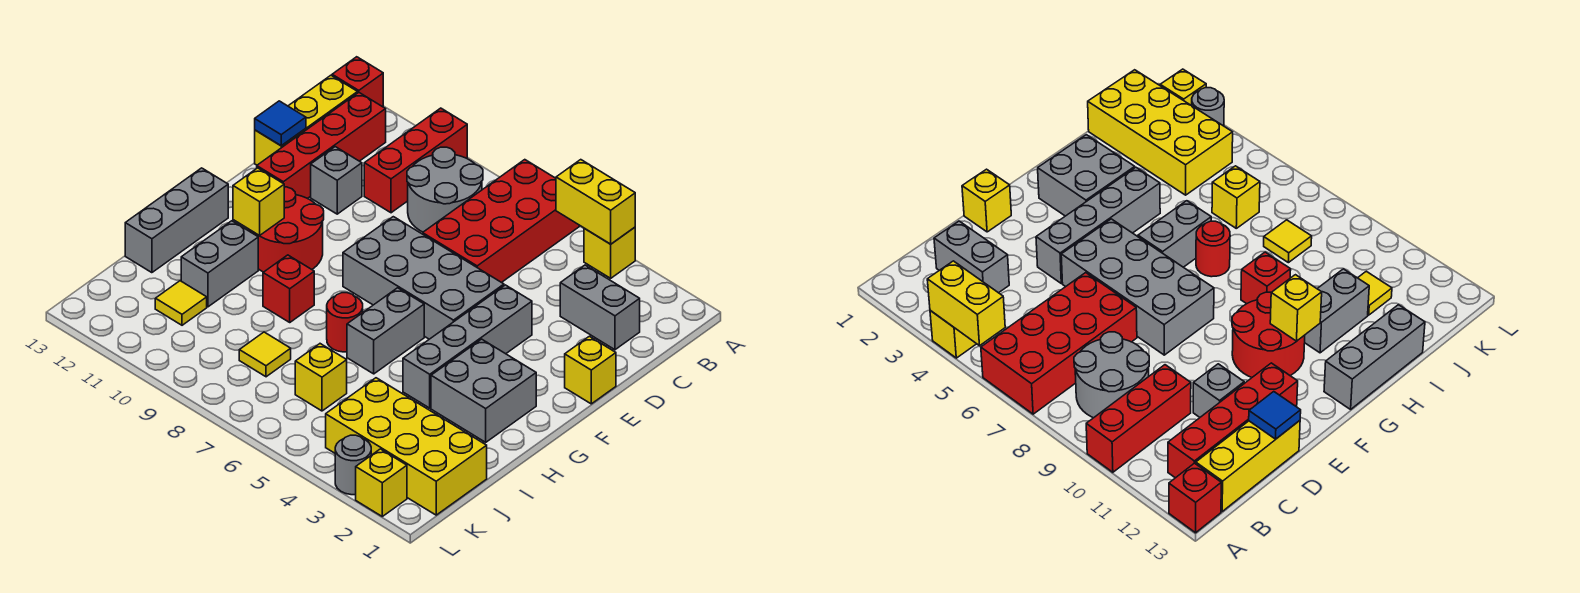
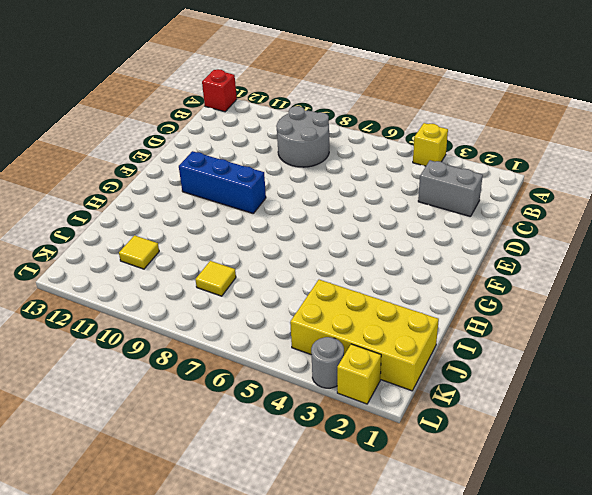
blue brick F9:F11 level 1 -> red round brick F10:G11 level 1
none -> red brick A6:D7 level 1
none -> red brick A10:C10 level 1
none -> red brick B12:E12 level 1

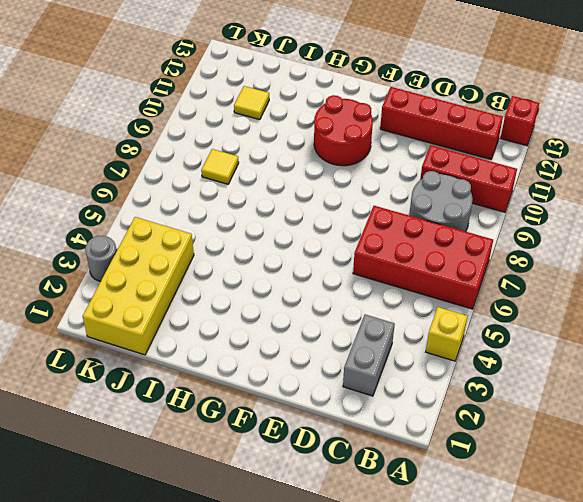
none -> yellow brick B13:D13 level 1
none -> grey brick D11 level 1
none -> yellow brick E1 level 1

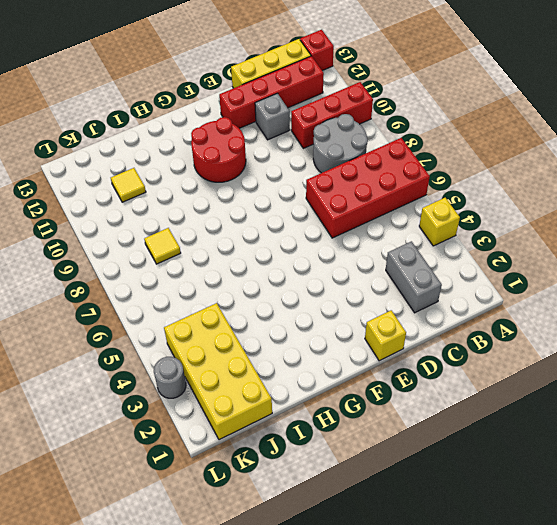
none -> grey brick E4:H4 level 1
none -> grey brick E5:F8 level 1
none -> grey brick G2:H3 level 1

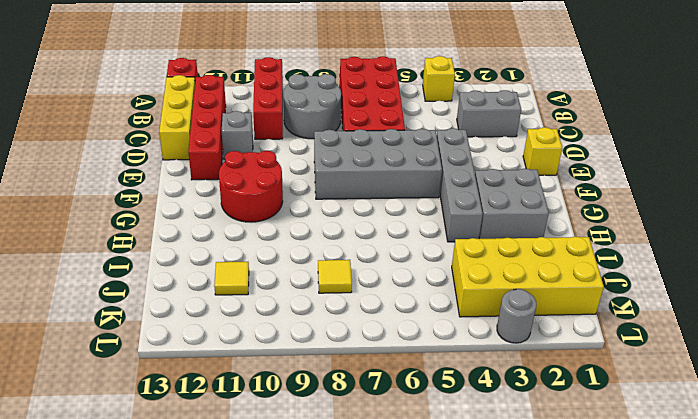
none -> grey brick G6:H6 level 1
none -> grey brick G13:I13 level 1
none -> red round brick H7 level 1

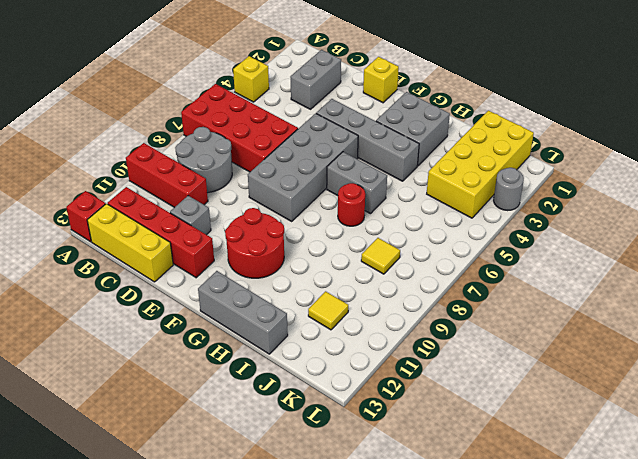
none -> red brick H9 level 1
none -> grey brick H11:I11 level 1
none -> yellow brick J6 level 1

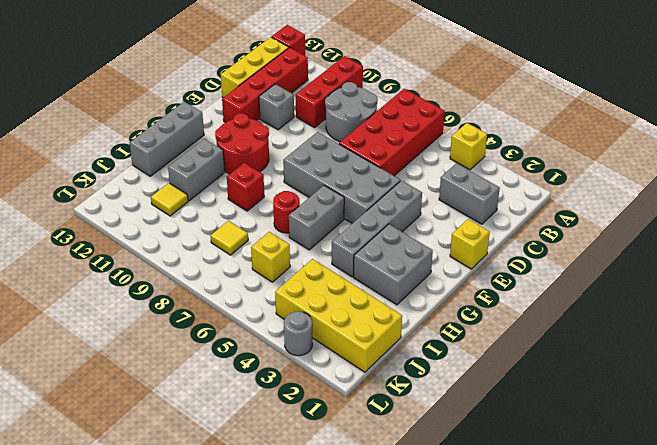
none -> yellow brick L2 level 1
none -> yellow brick A4:A5 level 2
none -> blue tile D13 level 2

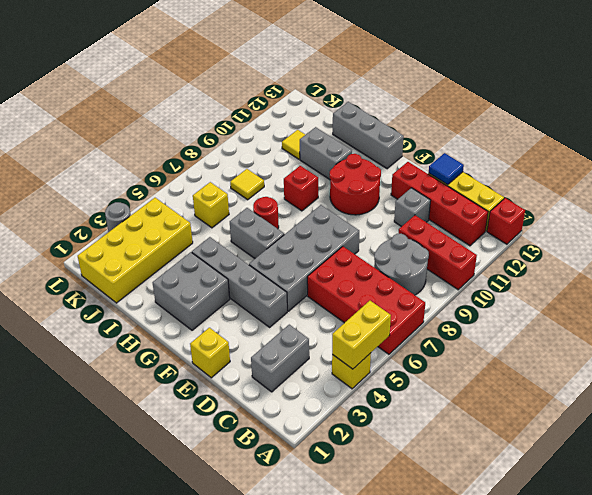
none -> yellow brick L2 level 1
none -> yellow brick G11 level 2

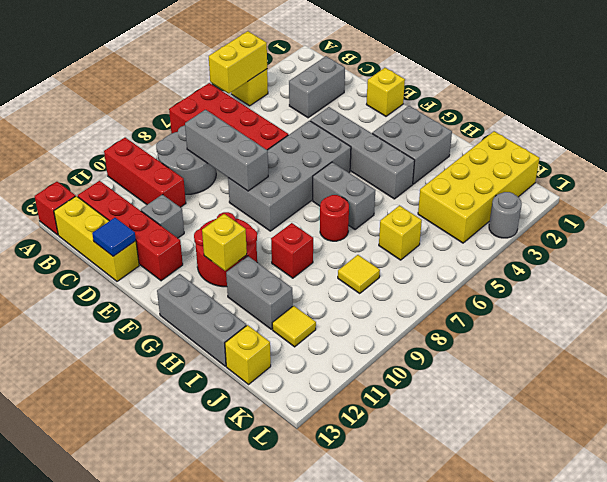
grey brick C8:E8 level 2 -> none
yellow brick J13 level 1 -> yellow brick L2 level 1

